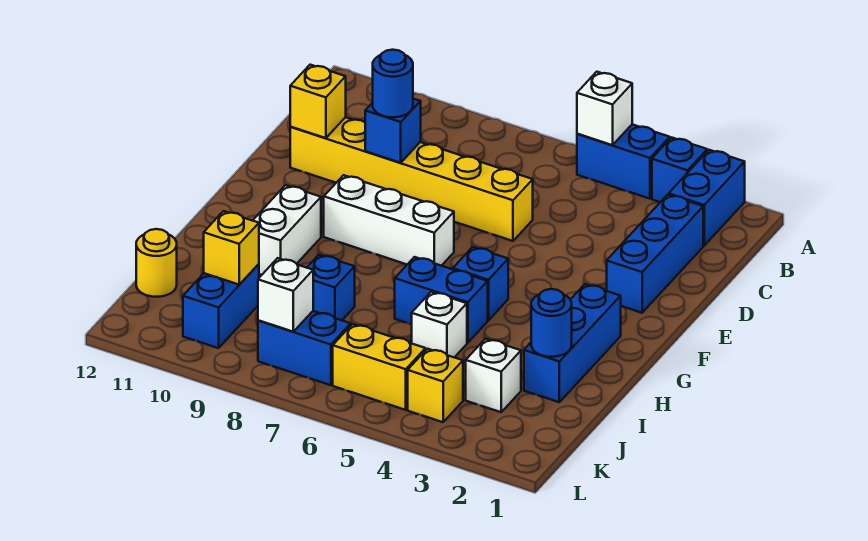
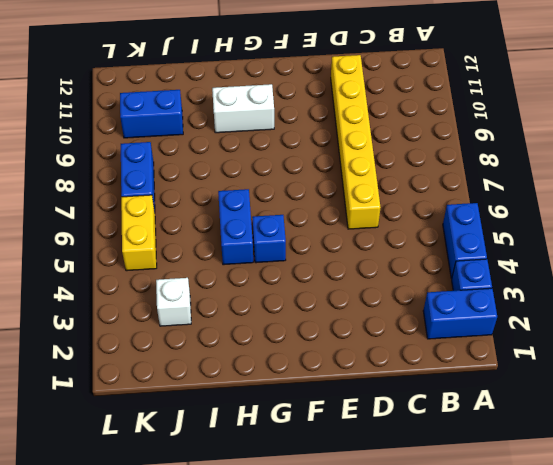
none -> blue brick C2:E2 level 1
none -> white brick F7:F9 level 1
none -> blue brick G2:I2 level 1

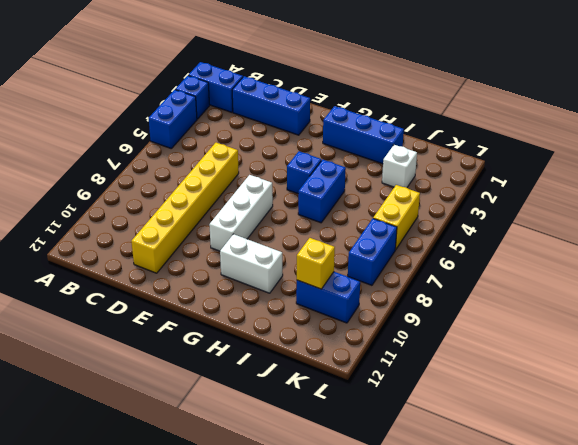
none -> white brick I5 level 1
none -> blue brick I8 level 1
none -> yellow round brick J12 level 1

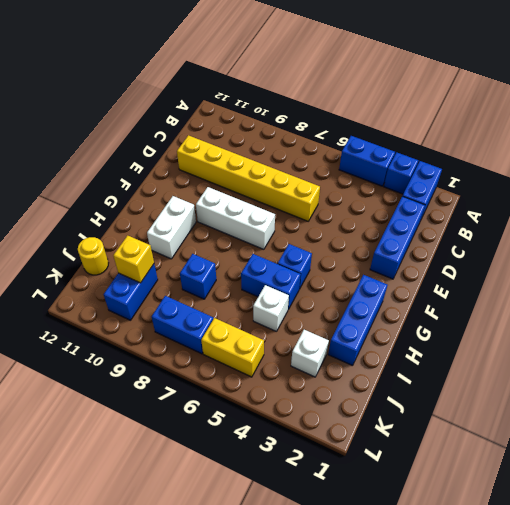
none -> yellow brick K4 level 1
none -> white brick A5 level 2
none -> blue brick D9 level 2

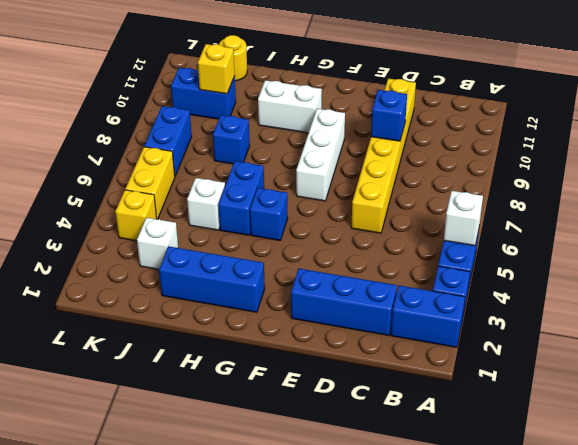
none -> yellow brick D11 level 2
none -> blue round brick I2 level 2
none -> white brick K8 level 2

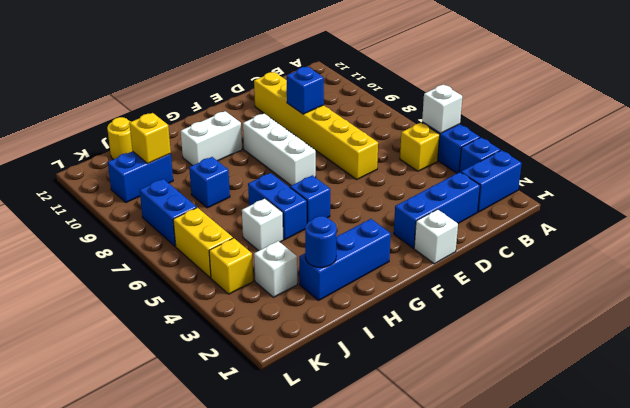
yellow brick B5 level 1 -> yellow brick D11 level 2
white brick E1 level 1 -> white brick K8 level 2
none -> blue round brick D9 level 3

